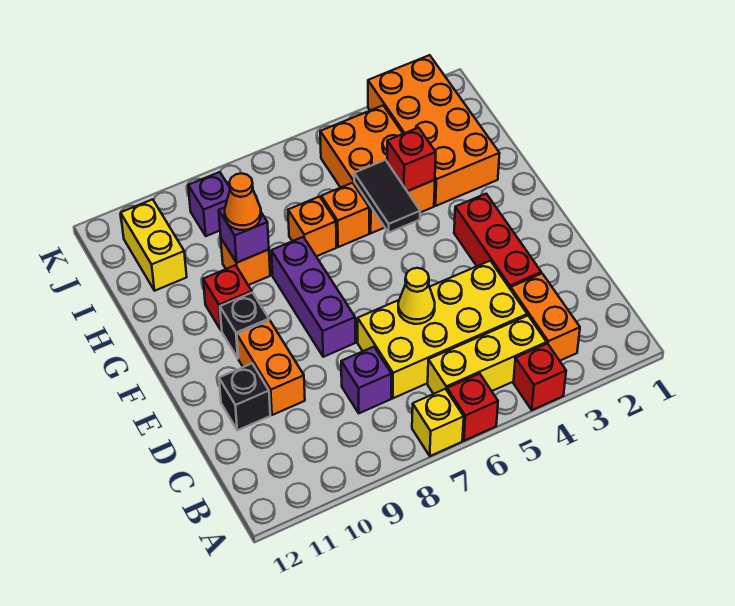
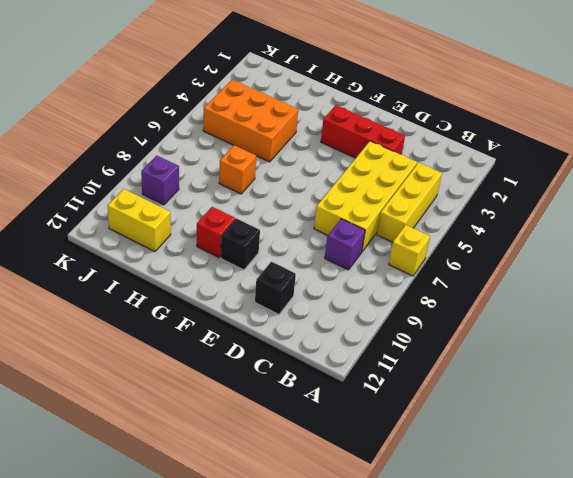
none -> red brick A4 level 1
none -> red brick A6 level 1
none -> orange brick B3:C3 level 1

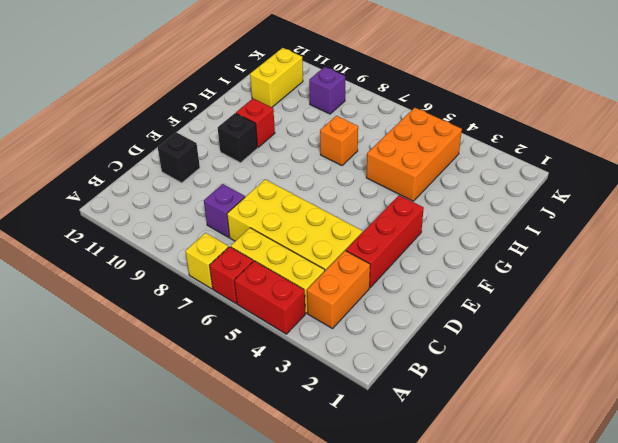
red brick A4:A5 level 1 -> red brick A4 level 1
none -> orange brick D10:E10 level 1
none -> purple brick E8:G8 level 1
none -> orange brick H2:K3 level 1

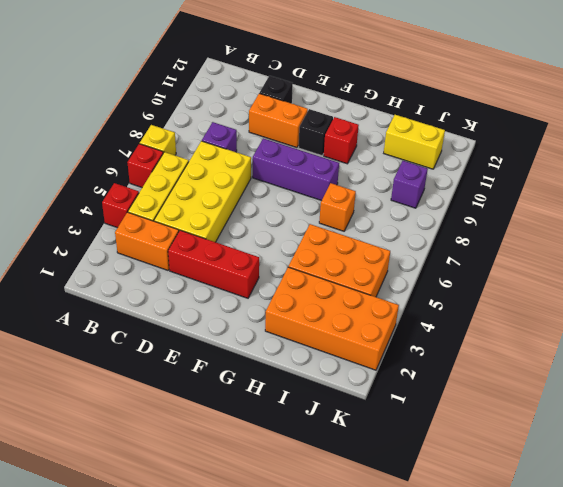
none -> orange brick H6 level 1
none -> orange brick H9 level 1
none -> yellow cone D6 level 2

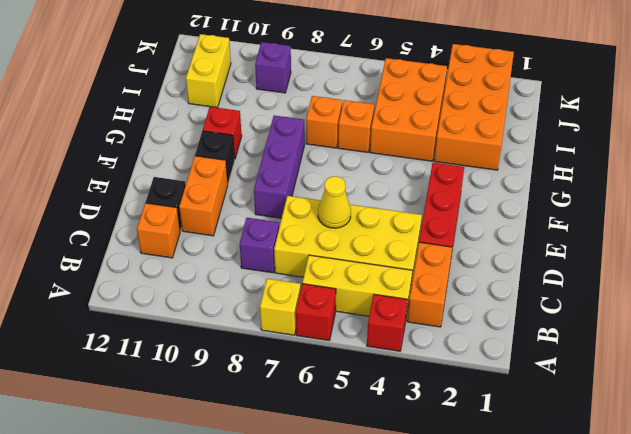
orange brick C11 level 1 -> orange brick H9 level 1
none -> black tile G5:H5 level 2
none -> red brick H4 level 2
none -> purple brick H9 level 2

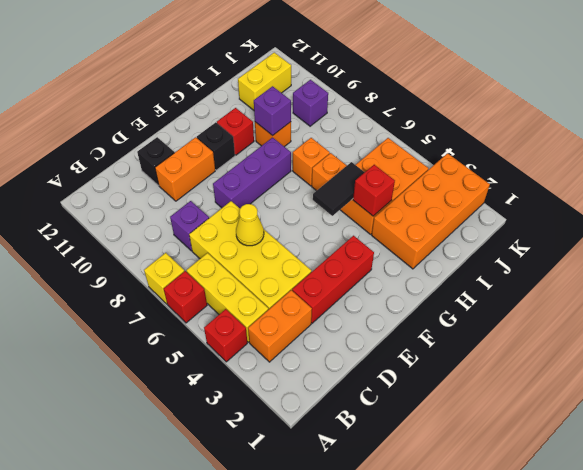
none -> orange cone H9 level 3

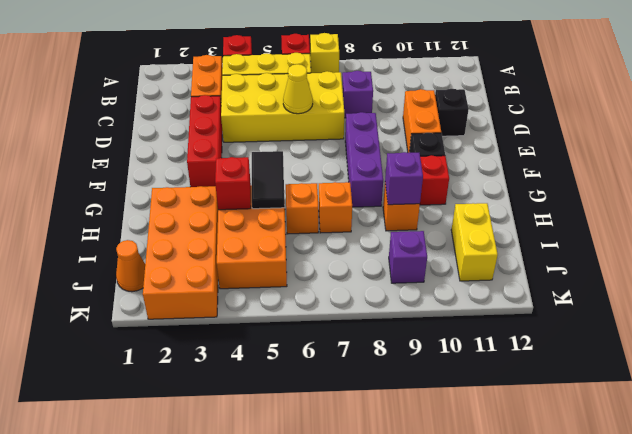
orange cone J1 level 1 -> orange cone H9 level 3

